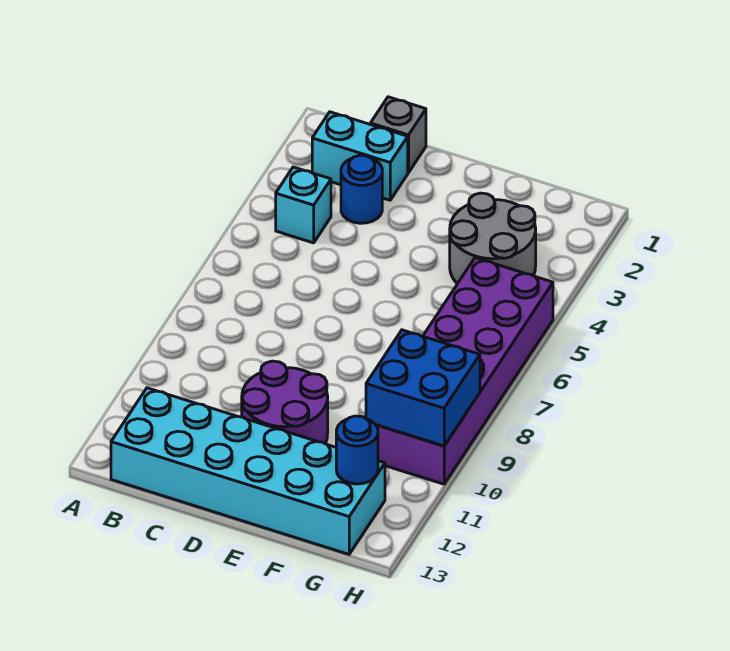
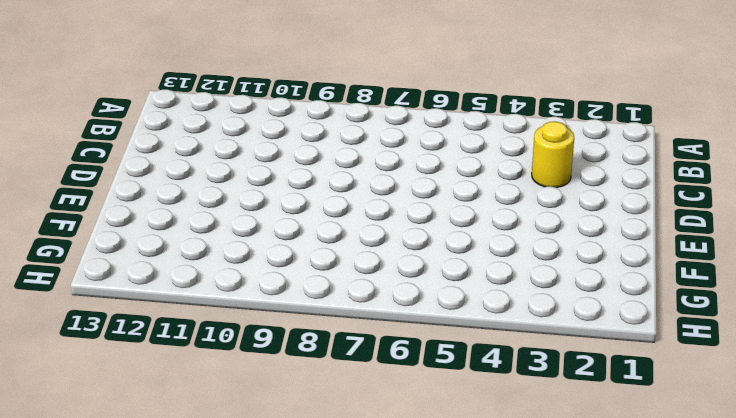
yellow round brick C3 level 1 -> blue round brick C3 level 1
none -> cyan brick B2:C2 level 1
none -> cyan brick B4 level 1

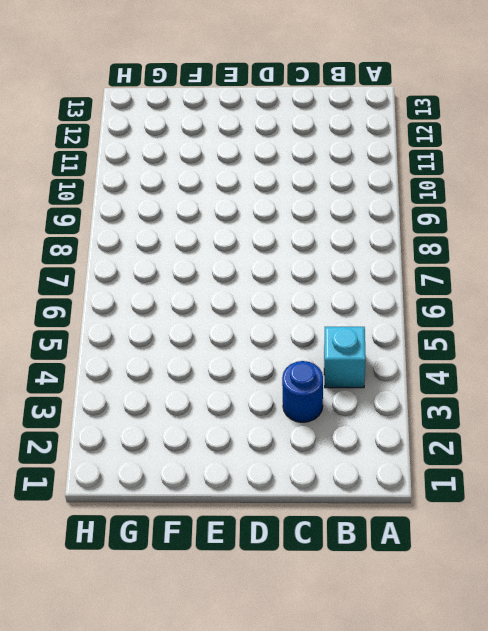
none -> cyan brick B2:C2 level 1
none -> cyan brick B12:G13 level 1

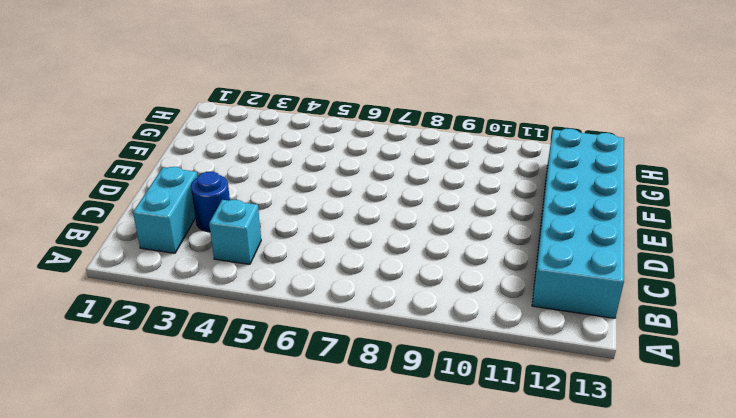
none -> grey brick C1 level 1
none -> purple round brick D10:E11 level 1

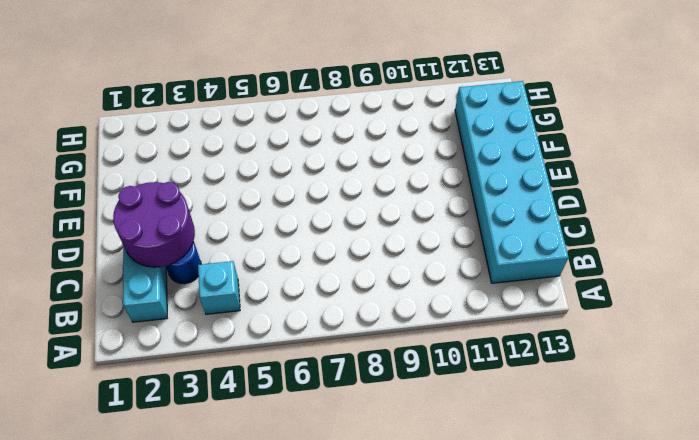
purple round brick C2:D3 level 2 -> purple round brick D10:E11 level 1
none -> grey brick C1 level 1
none -> grey round brick F3:G4 level 1

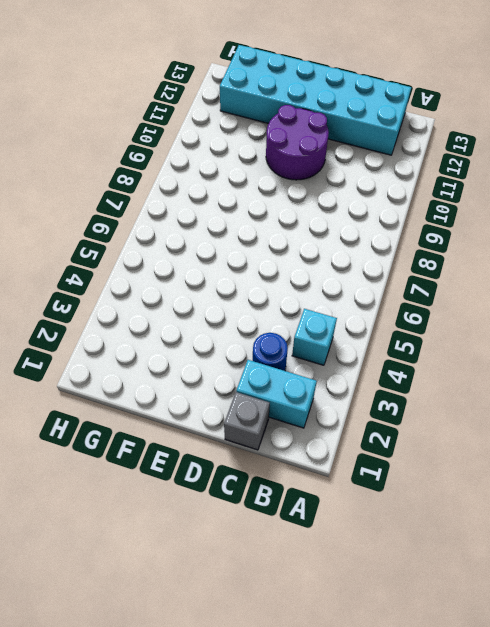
none -> grey round brick F3:G4 level 1
none -> purple brick G5:H10 level 1

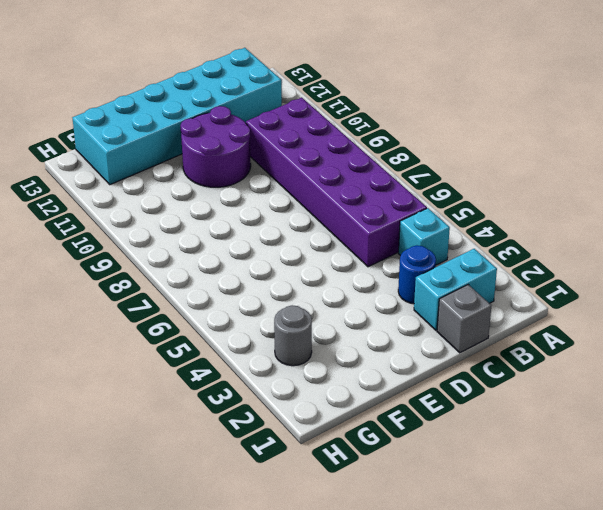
purple brick B5:C10 level 1 -> purple brick G5:H10 level 1
grey round brick G3 level 1 -> grey round brick F3:G4 level 1
none -> blue brick G9:H10 level 2
none -> blue round brick G12 level 2

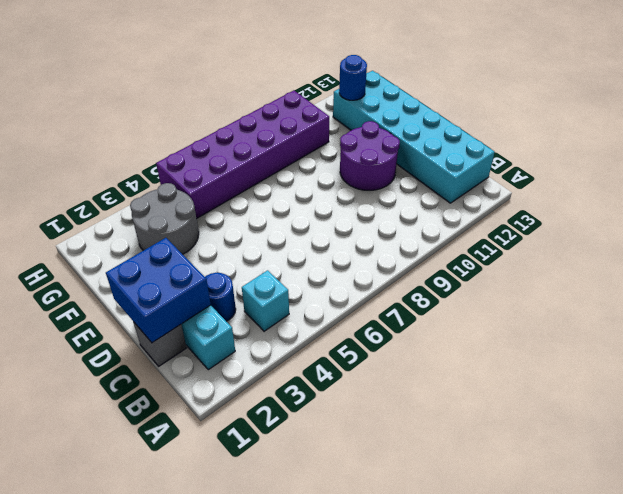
blue brick C1:D2 level 2 -> blue brick G9:H10 level 2

